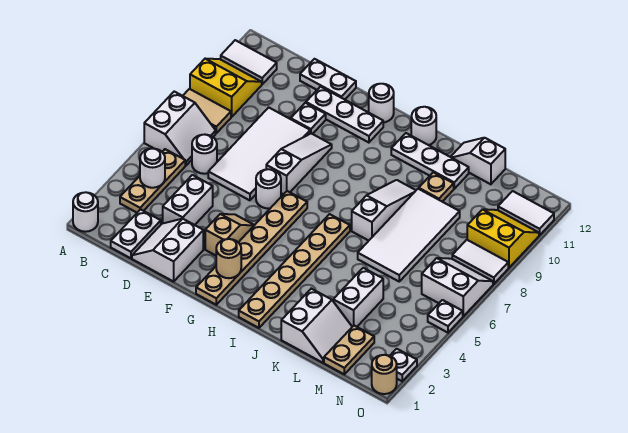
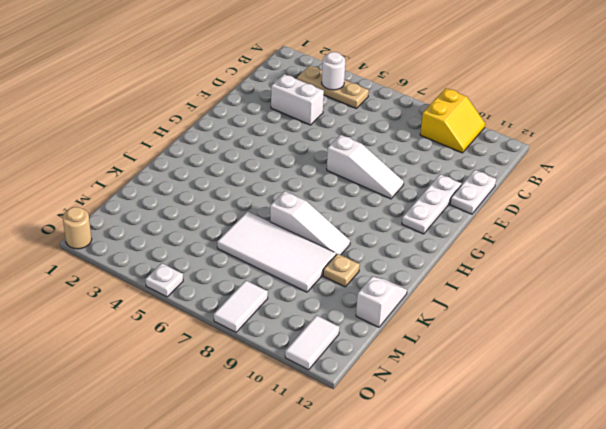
none -> white round brick A1 level 1
none -> white slope A6:B7 level 1 top A
none -> tan tile A8:B8 level 1
none -> white tile A11:B11 level 1

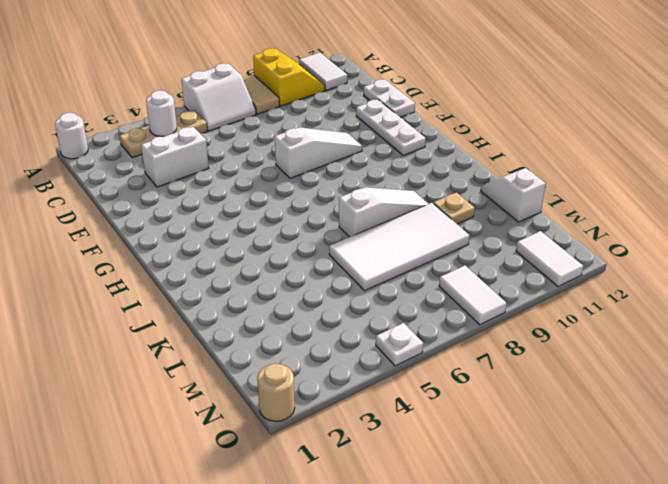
none -> white plate C1:C2 level 1
none -> white round brick C6 level 1
none -> white slope D1:E2 level 1 top E
none -> white tile D6:E9 level 1

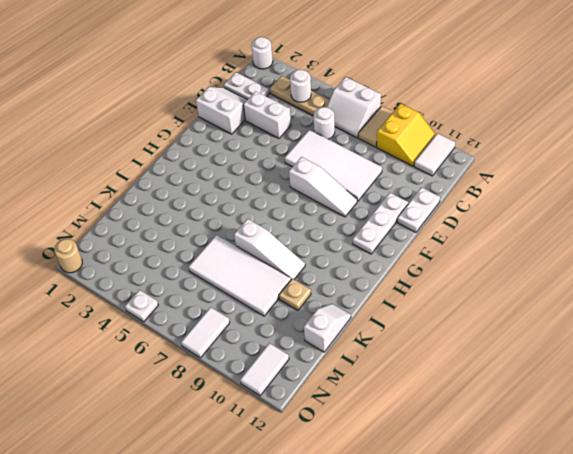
none -> white plate E10 level 1
none -> tan slope F3:F4 level 1 top 3
none -> white round brick F6 level 1
none -> tan plate G1:G6 level 1

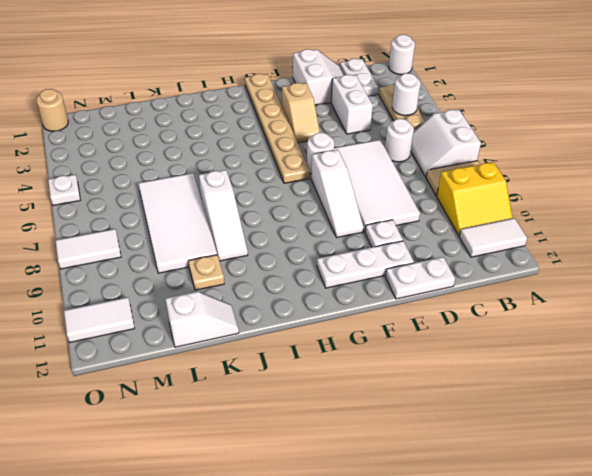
none -> white round brick G12 level 1
none -> tan plate I1:I6 level 1
none -> white plate I11:K11 level 1
none -> white round brick I12 level 1

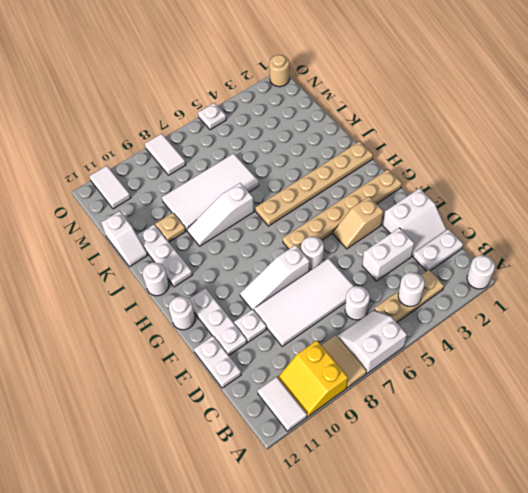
none -> white slope K1:L2 level 1 top K
none -> white brick L3:L4 level 1
none -> tan plate M1:M2 level 1
none -> white slope N6:O7 level 1 top 6

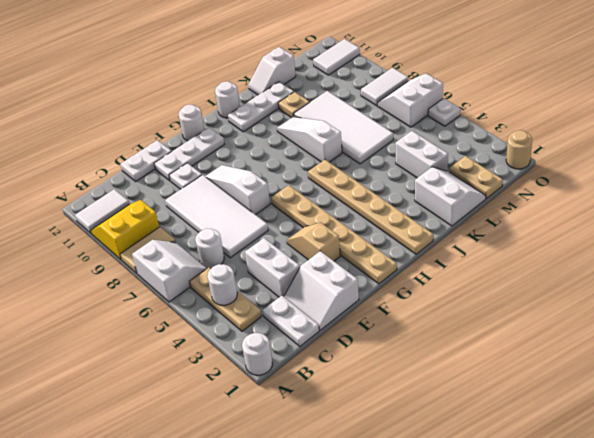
none -> white round brick F6 level 1
none -> yellow slope N9:O10 level 1 top 9
none -> white plate O2 level 1
none -> tan round brick G2 level 2

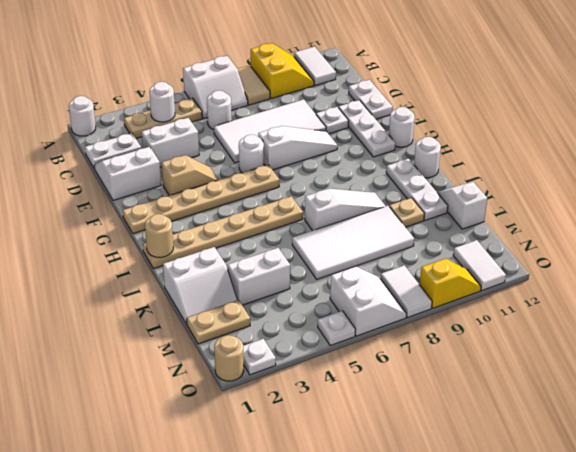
tan round brick I1 level 2 -> tan round brick G2 level 2
yellow slope O9:O10 level 1 top 9 -> yellow slope N9:O10 level 1 top 9

